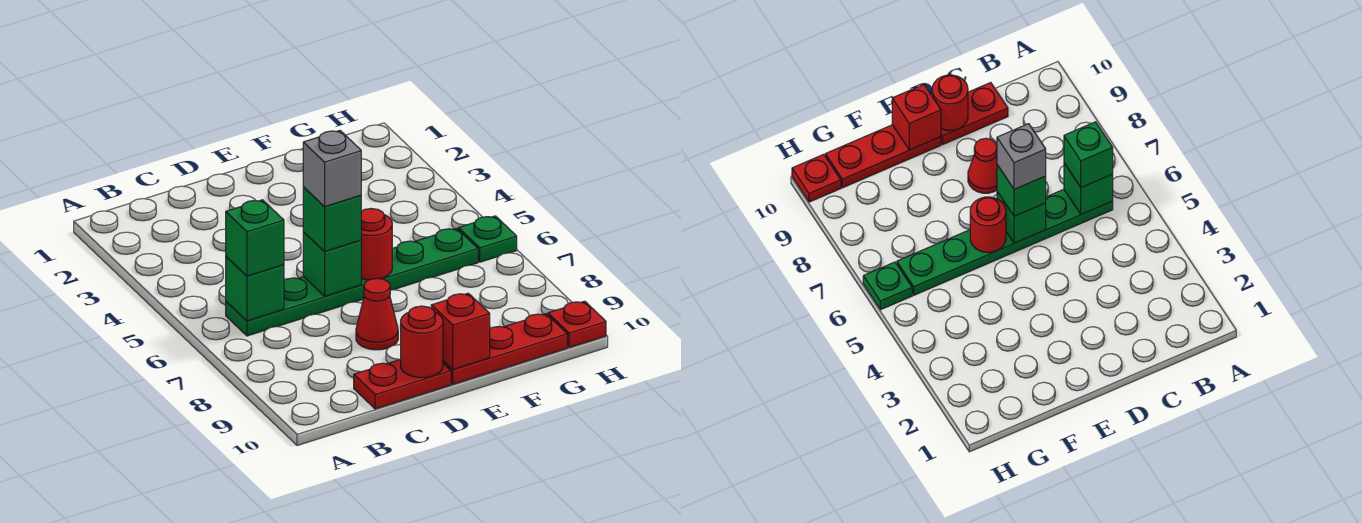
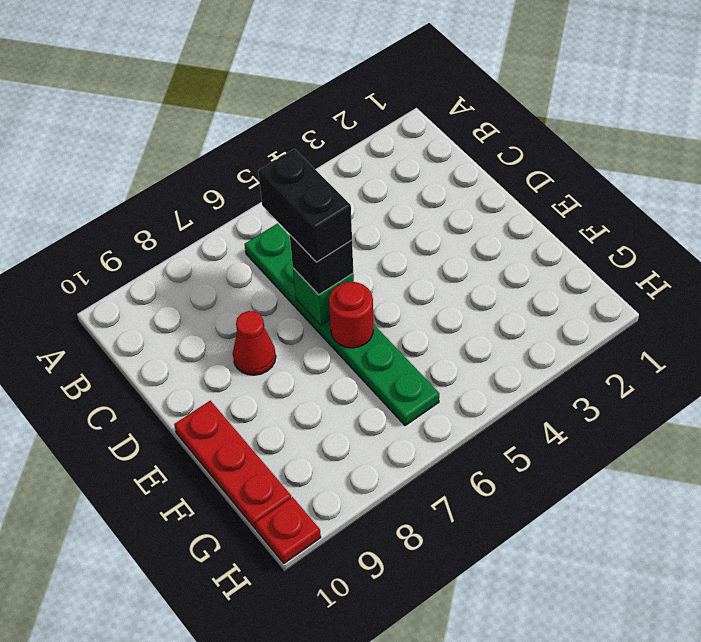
black brick C6:D6 level 4 -> grey brick D6 level 4
black brick D6 level 3 -> green brick D6 level 3
none -> red plate C10:D10 level 1
none -> green plate H6 level 1
none -> green brick B6 level 2

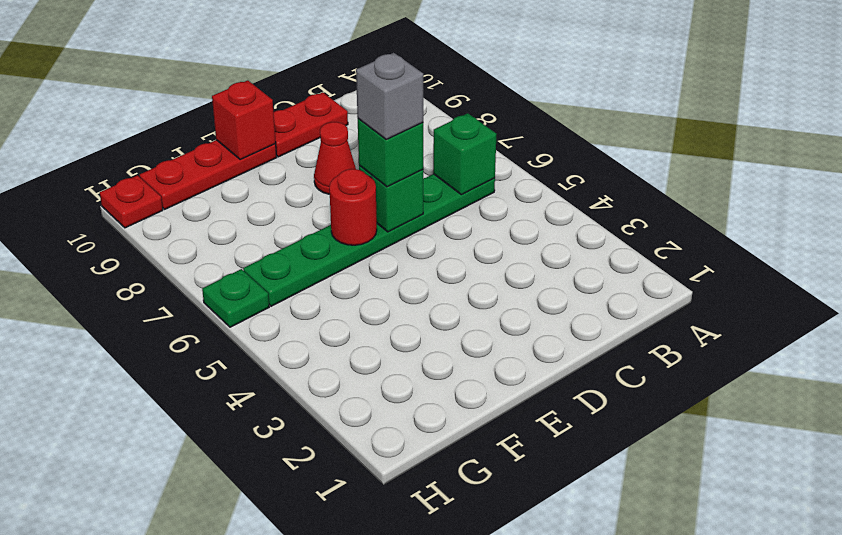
none -> red round brick D10 level 2
none -> green brick B6 level 3

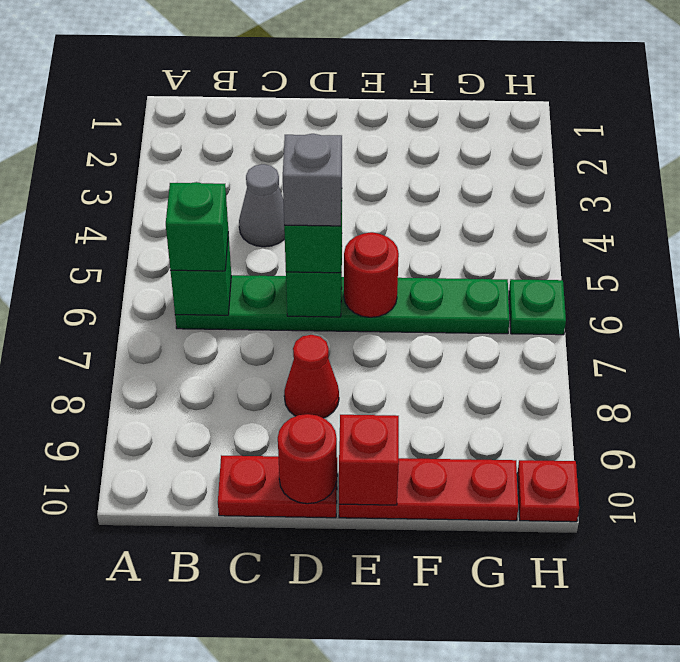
grey cone C4 level 1 -> none

